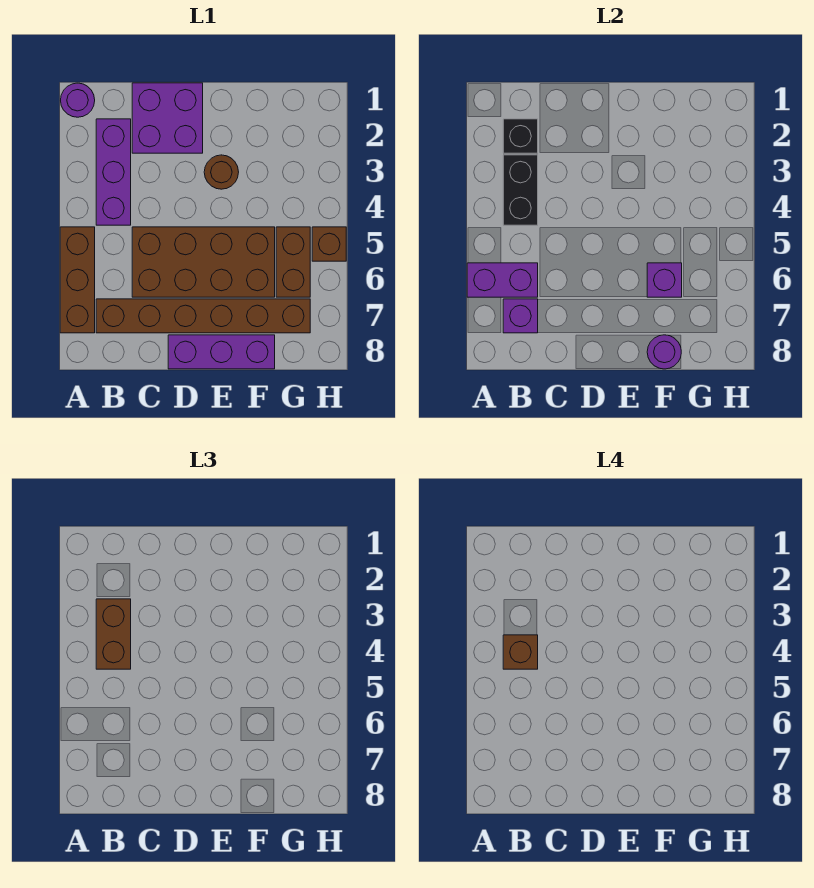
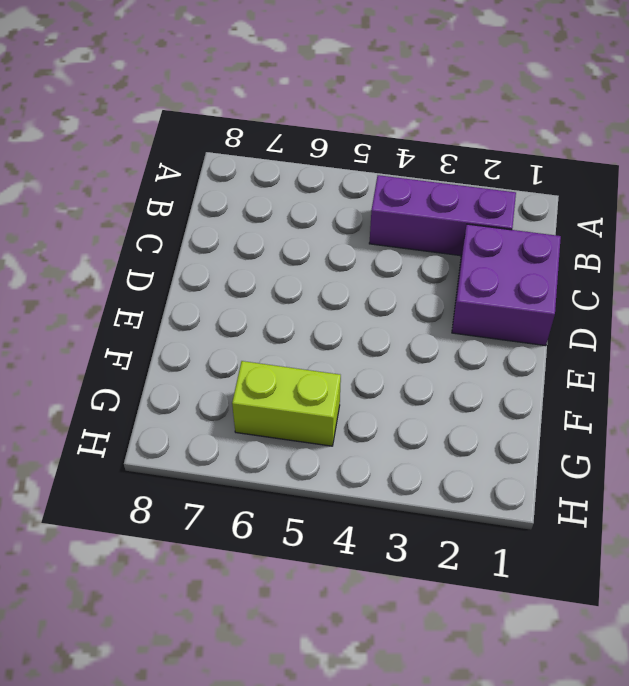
lime brick G5:G6 level 1 -> brown brick G5:G6 level 1
none -> purple round brick A1 level 1
none -> brown brick A5:A7 level 1
none -> brown brick B7:G7 level 1

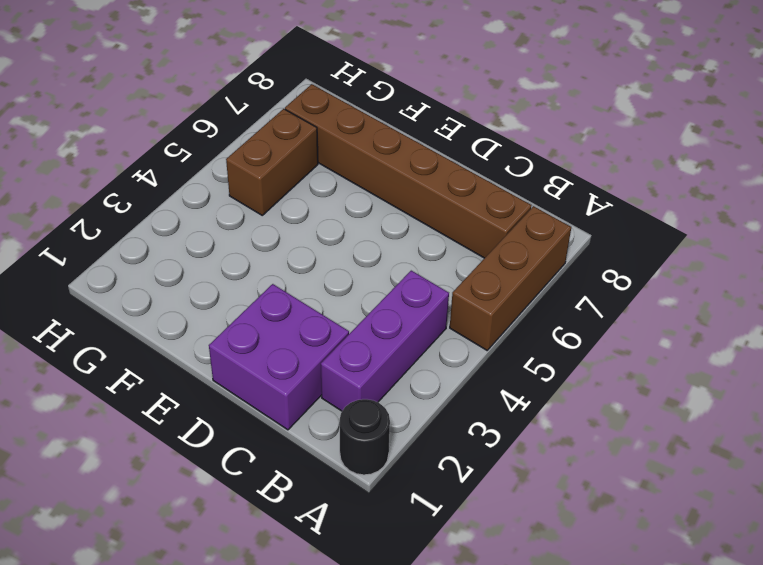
black round brick A1 level 1 -> purple round brick A1 level 1
none -> brown brick C5:F6 level 1
none -> purple brick D8:F8 level 1
none -> brown round brick E3 level 1

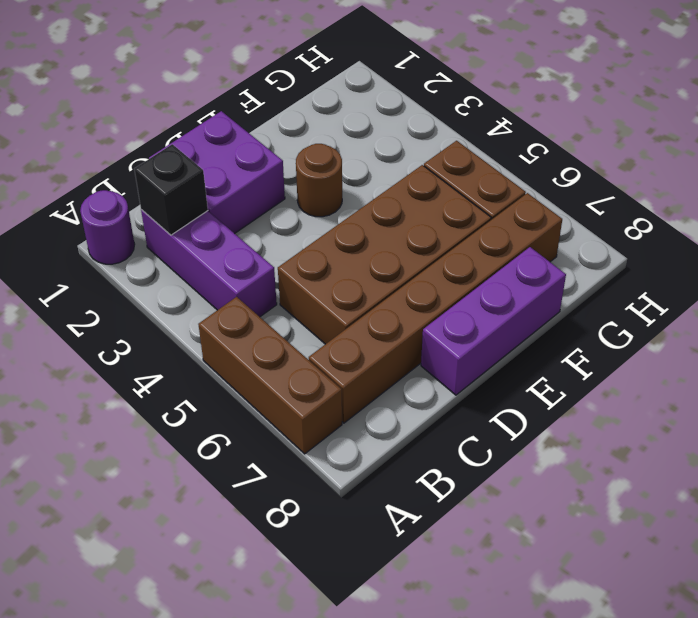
none -> brown brick H5 level 1
none -> purple brick A6:B6 level 2
none -> black brick B3:B4 level 2

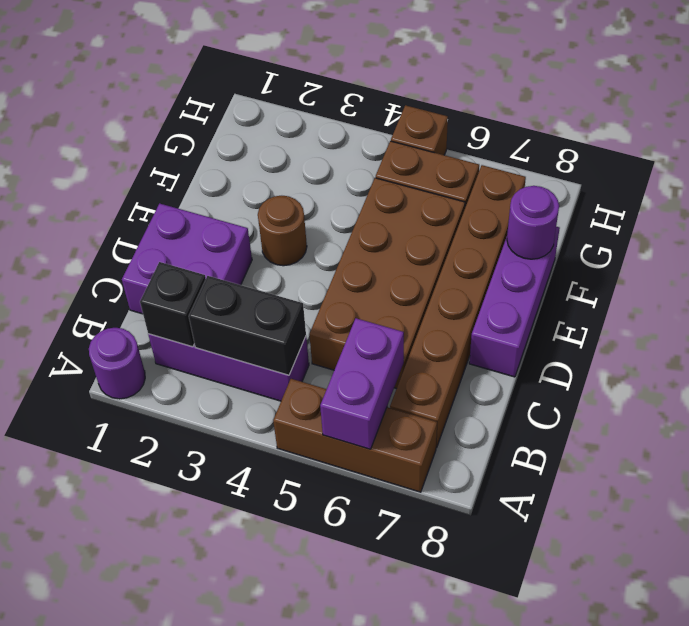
none -> purple brick B7 level 2
none -> purple brick F6 level 2
none -> brown brick B3:B4 level 3

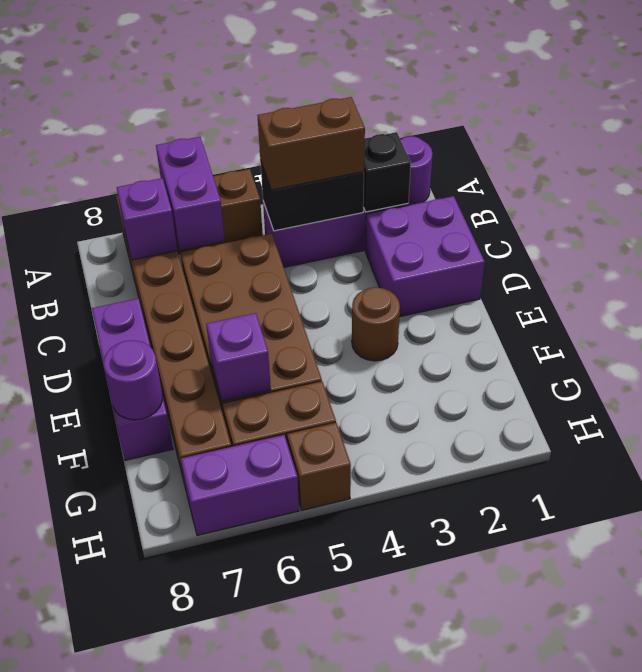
purple brick H6:H7 level 1 -> none
none -> brown brick B4 level 4

